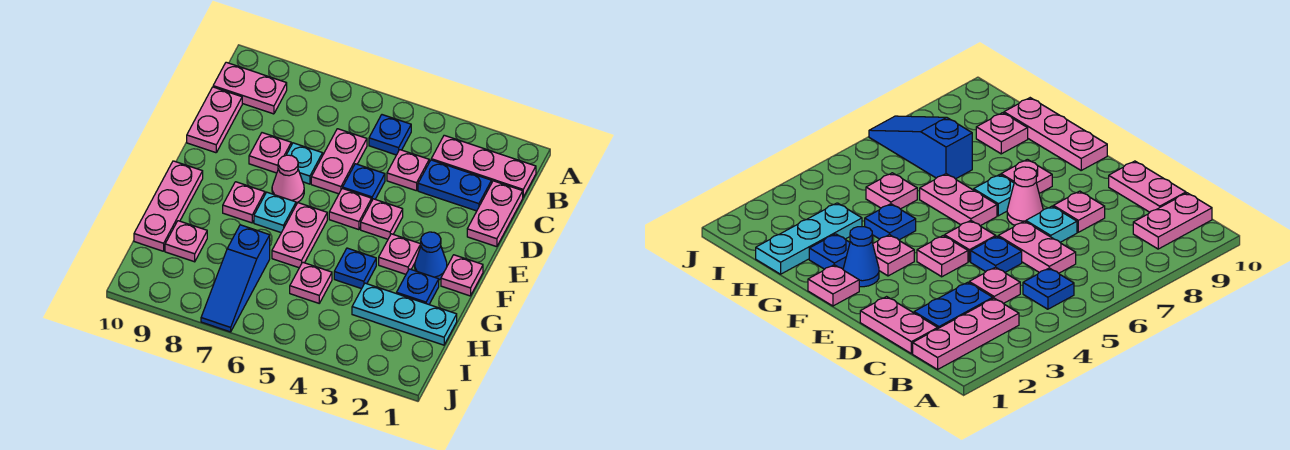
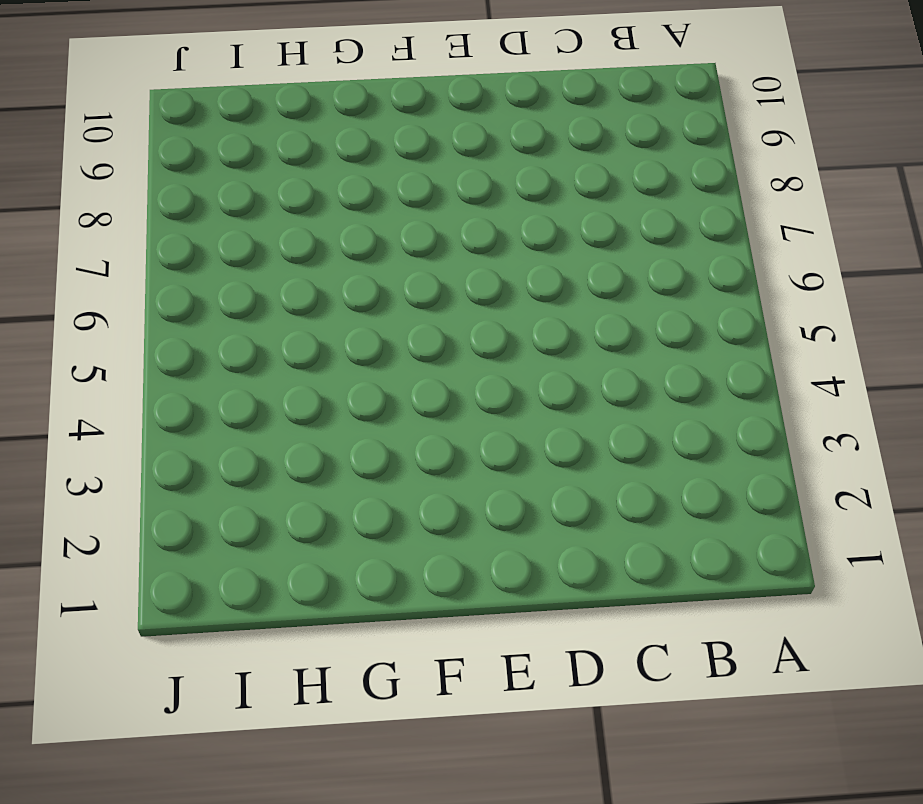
none -> pink plate B1:B3 level 1
none -> blue plate B5 level 1
none -> pink plate B9:B10 level 1

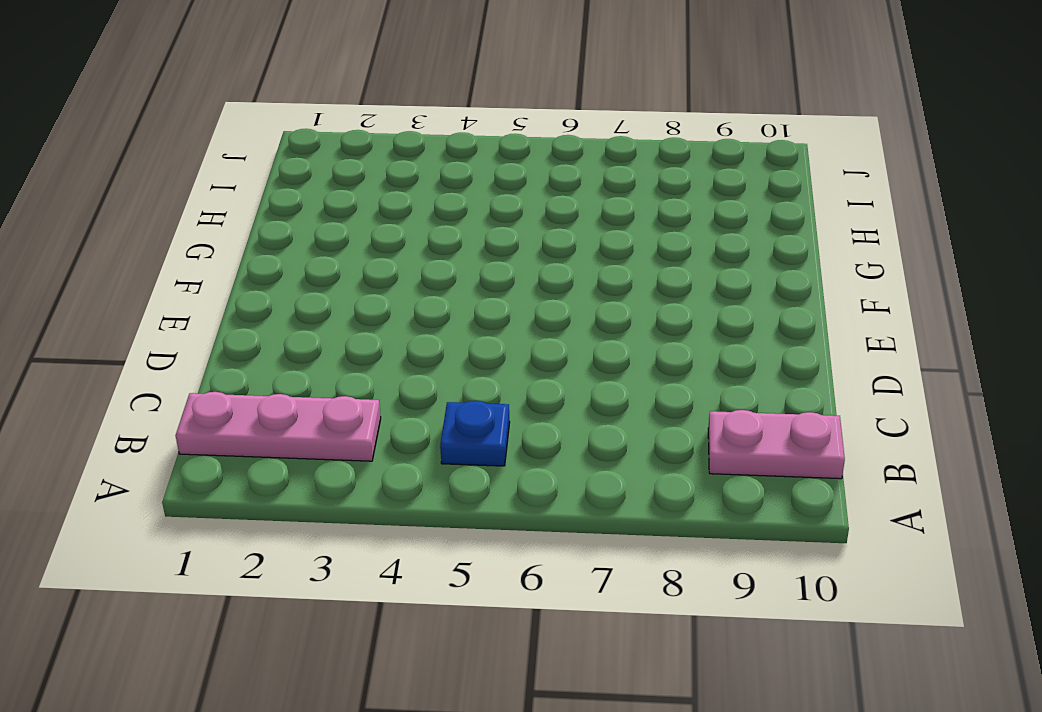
none -> pink plate C1:D1 level 1
none -> blue plate C2:C3 level 1
none -> pink plate C4 level 1

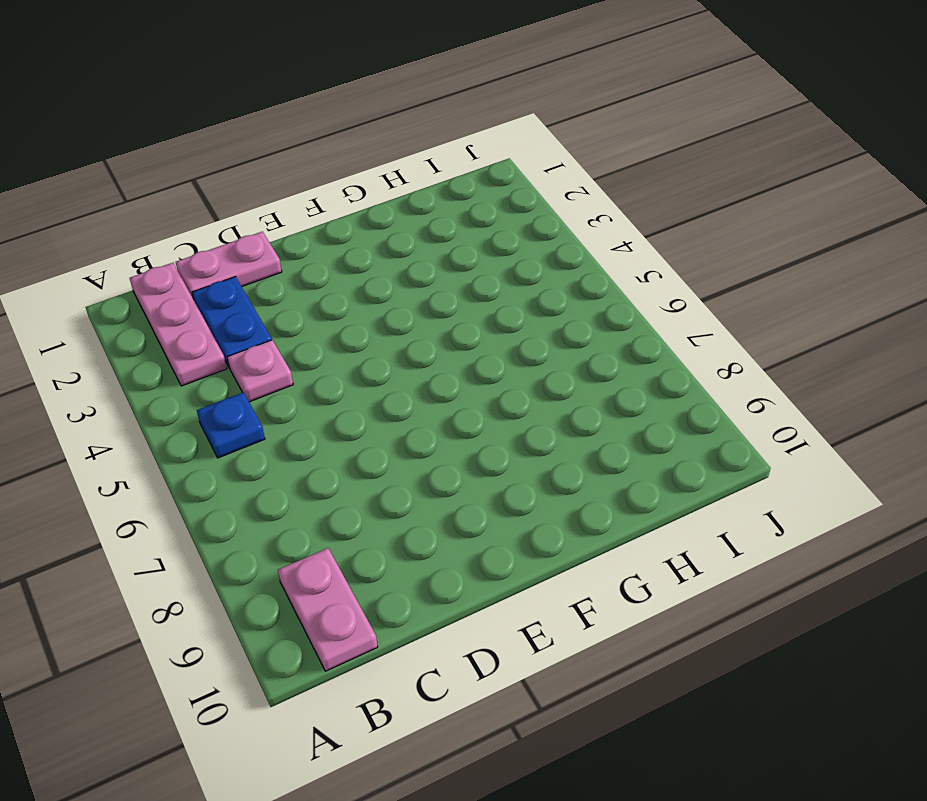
none -> pink plate C6:D6 level 1
none -> pink plate C10:D10 level 1
none -> blue plate D5 level 1

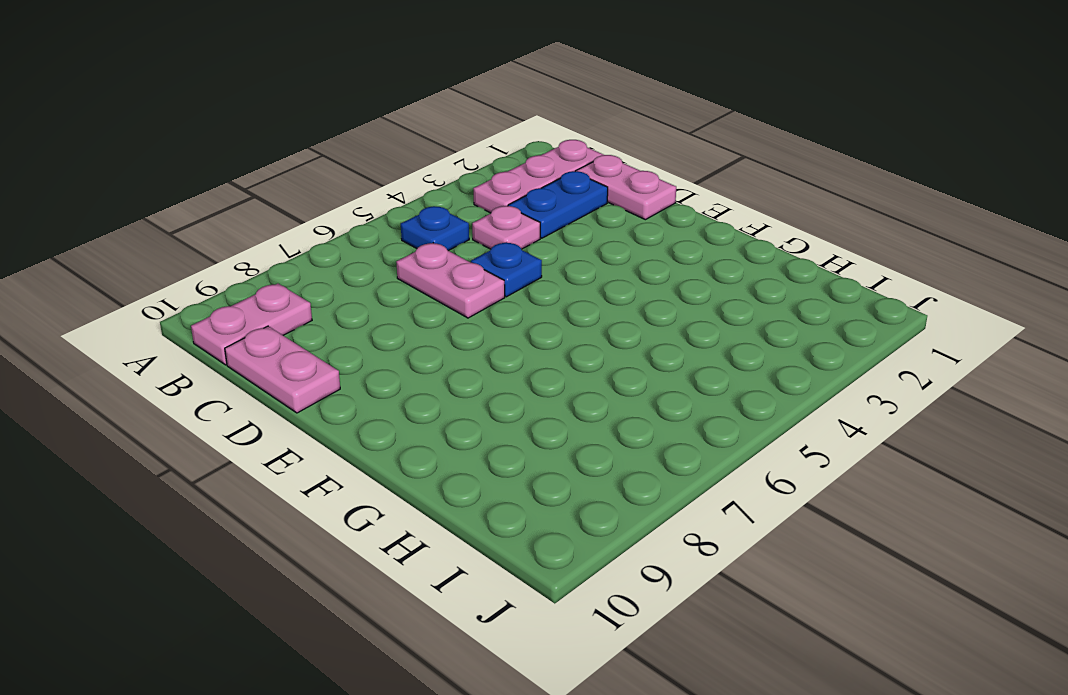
none -> cyan plate D7 level 1
none -> pink plate D8 level 1
none -> pink plate E4 level 1

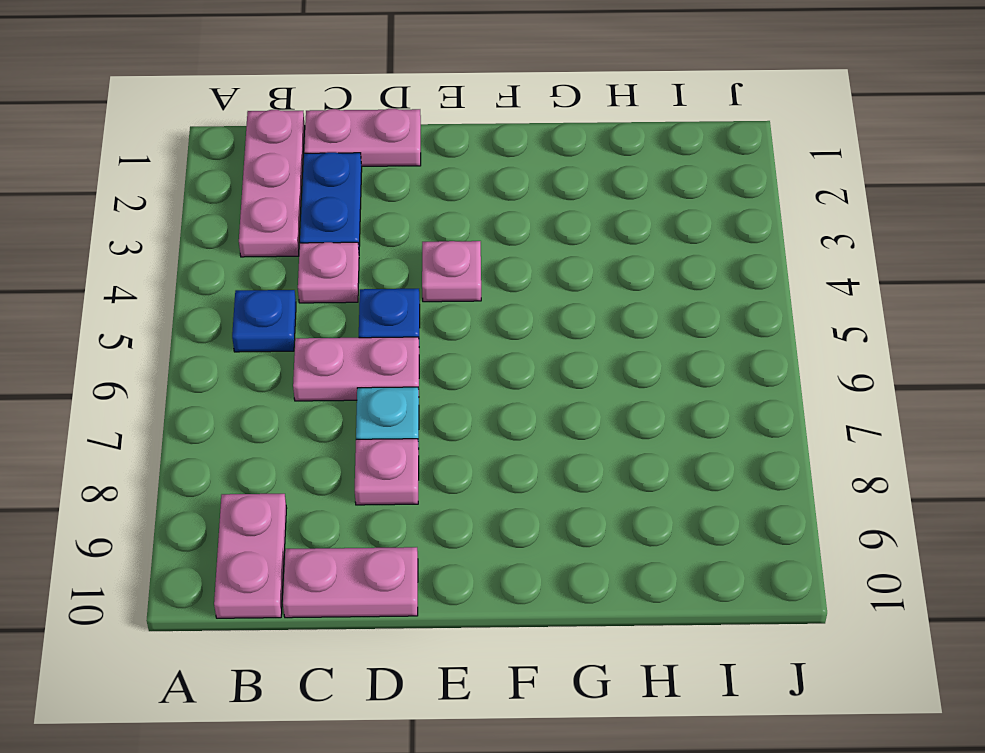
none -> pink plate E5 level 1
none -> pink cone E7 level 1
none -> pink plate F1 level 1

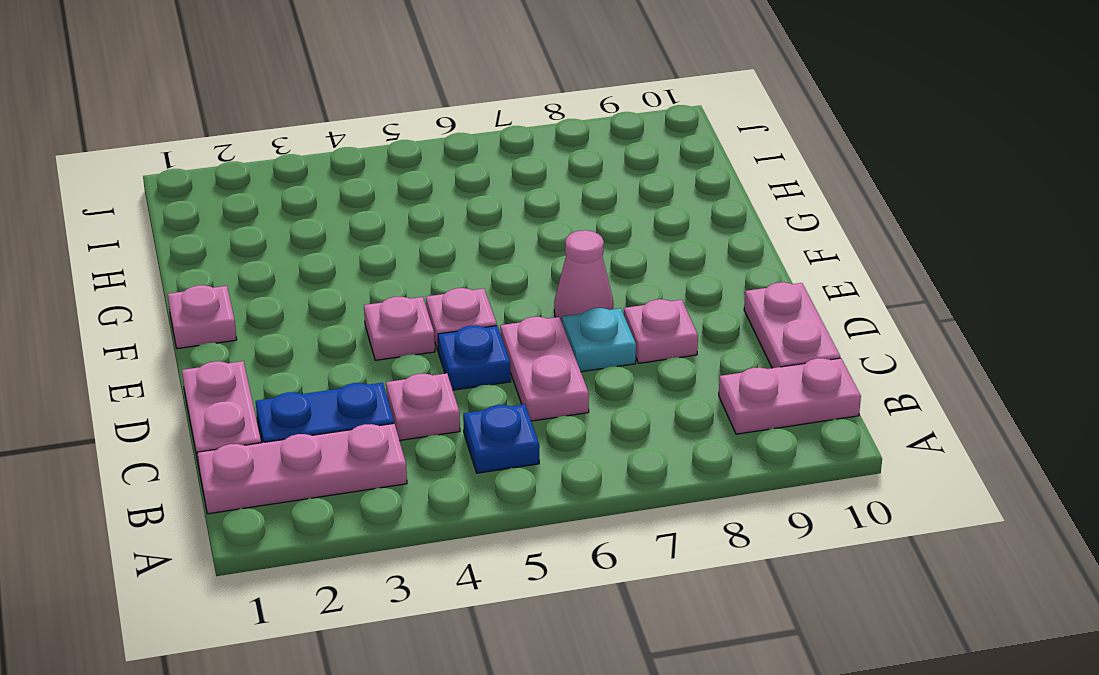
none -> blue cone F2 level 1
none -> pink plate F3 level 1
none -> pink plate F6:G6 level 1

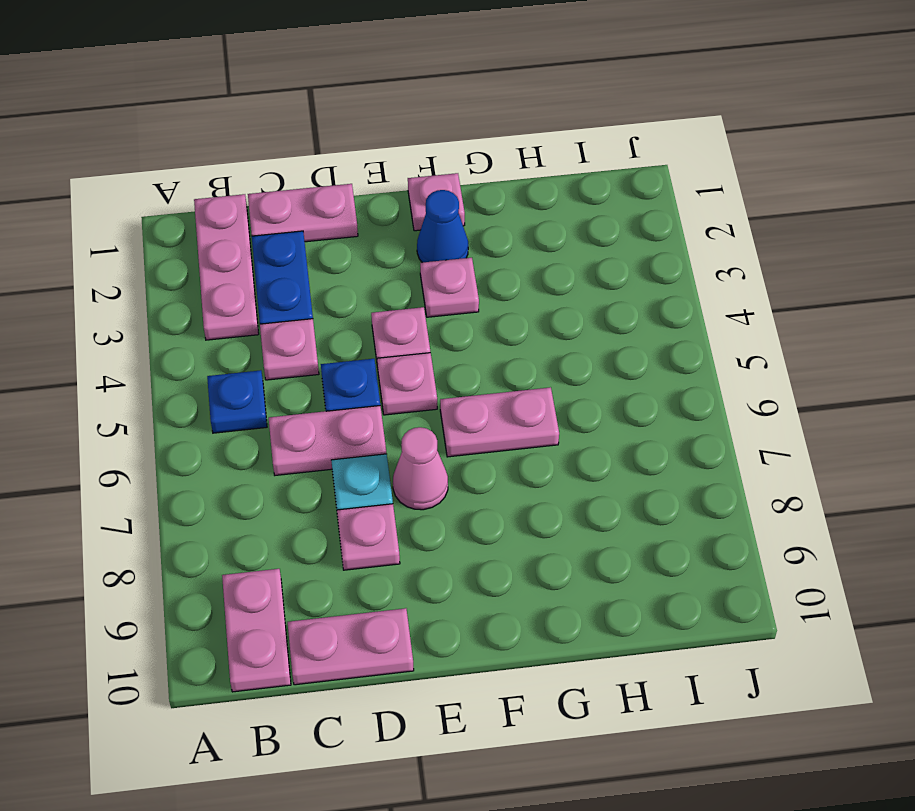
none -> cyan plate F7 level 1
none -> pink plate F8 level 1
none -> pink plate F10:H10 level 1

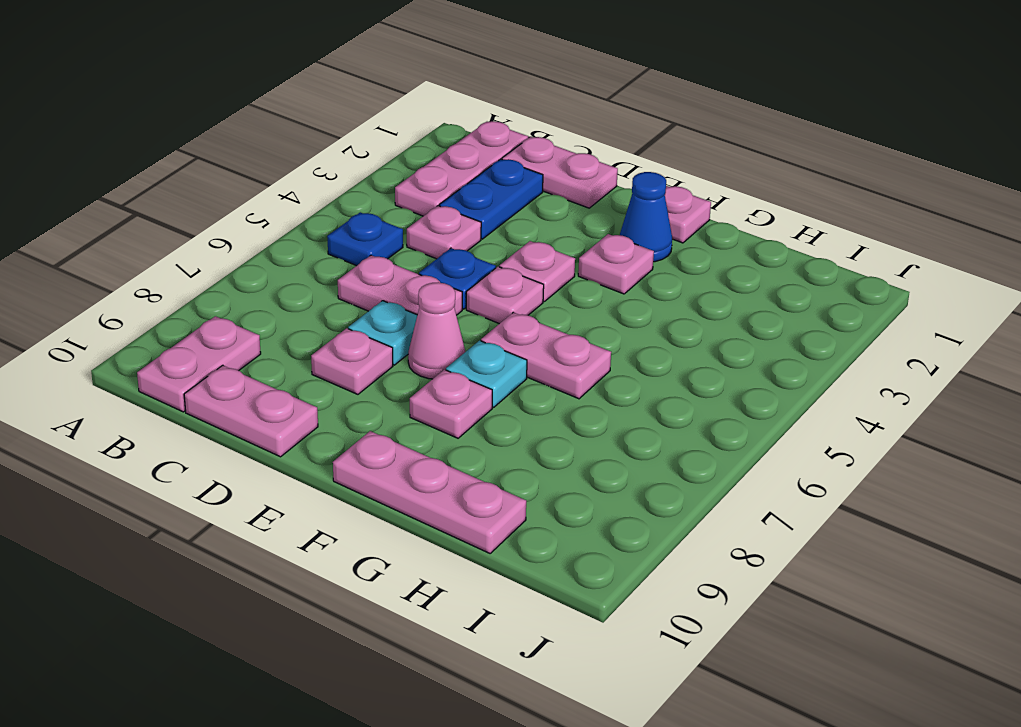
none -> blue plate G2 level 1
none -> blue plate G4 level 1
none -> cyan plate H1:H3 level 1

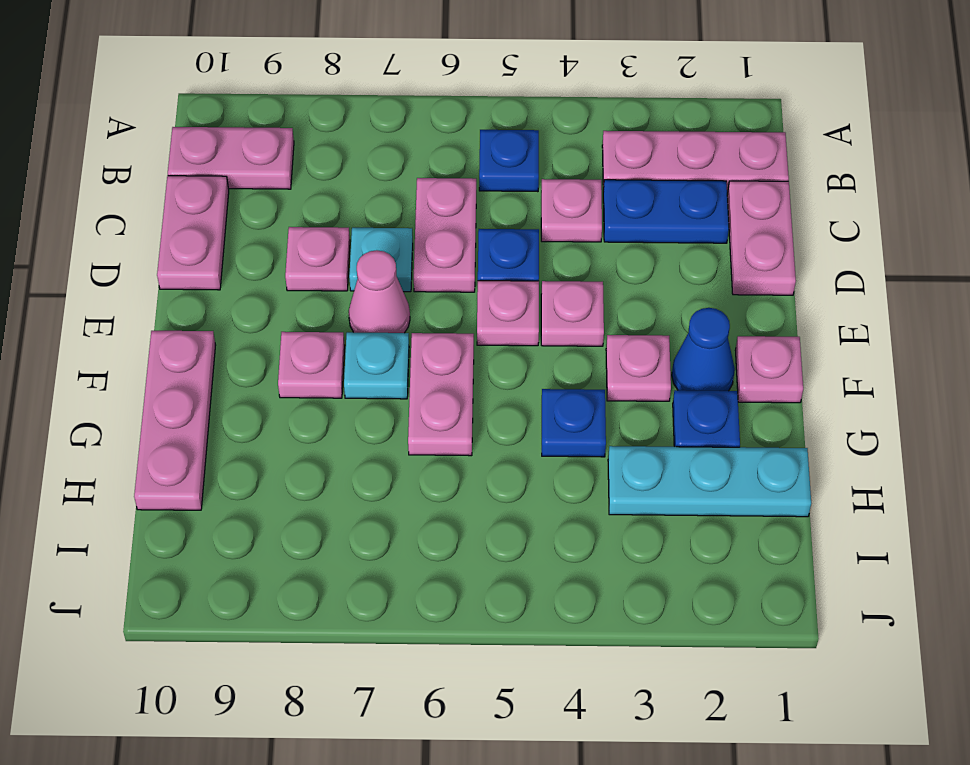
none -> pink plate H5 level 1
none -> blue slope H7:J7 level 1 top H
none -> pink plate H9 level 1

